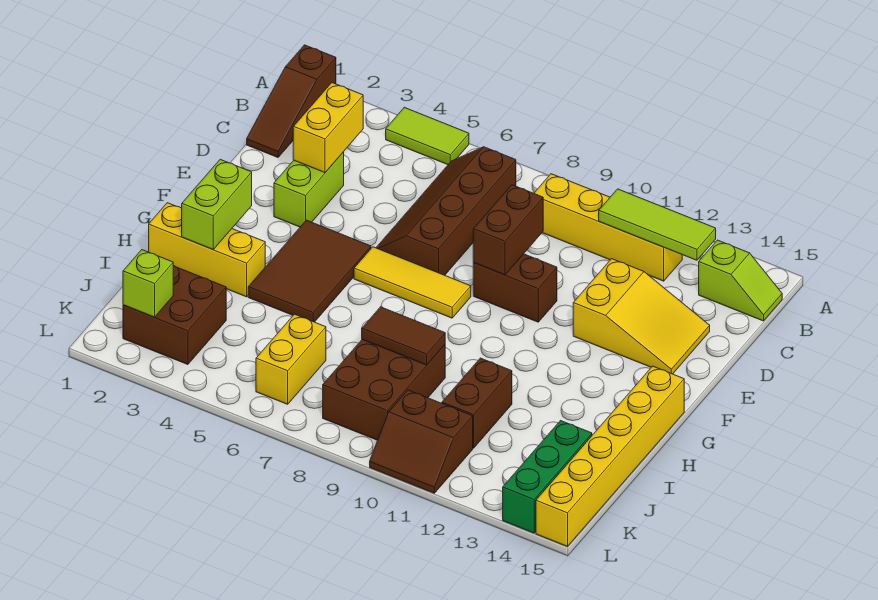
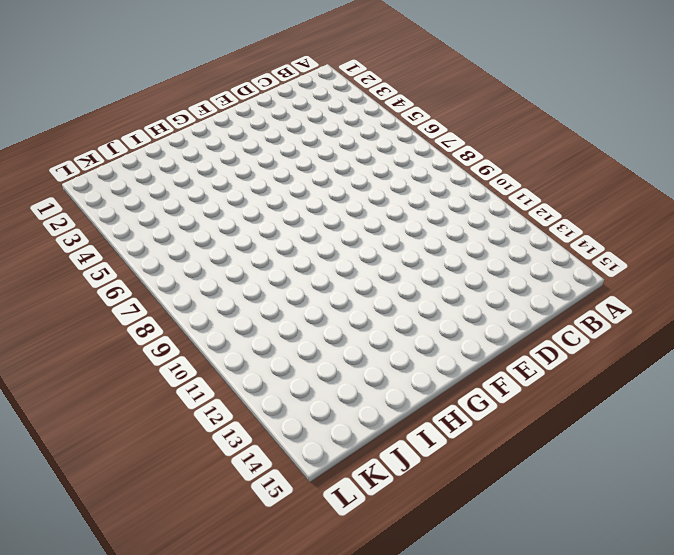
none -> brown slope A1:C1 level 1 top A
none -> lime tile A4:A5 level 1
none -> brown slope B6:E7 level 1 top 7

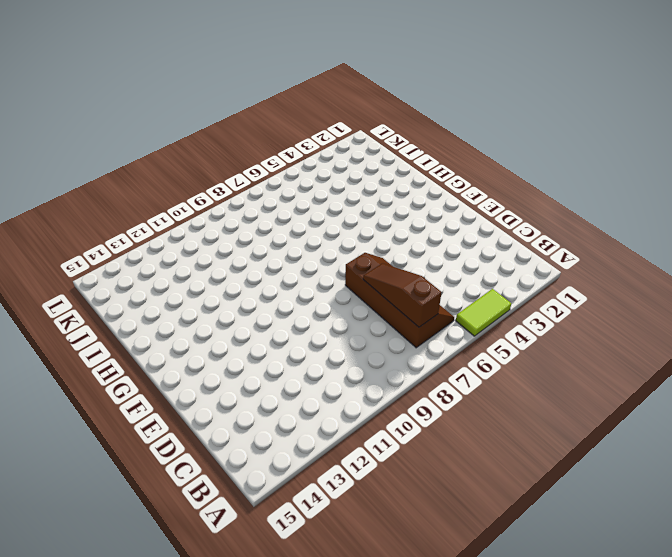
brown slope B7:D7 level 2 top B -> brown slope A1:C1 level 1 top A
none -> yellow brick B9:B12 level 1
none -> lime slope B14:B15 level 1 top 14
none -> lime brick D3:E3 level 1

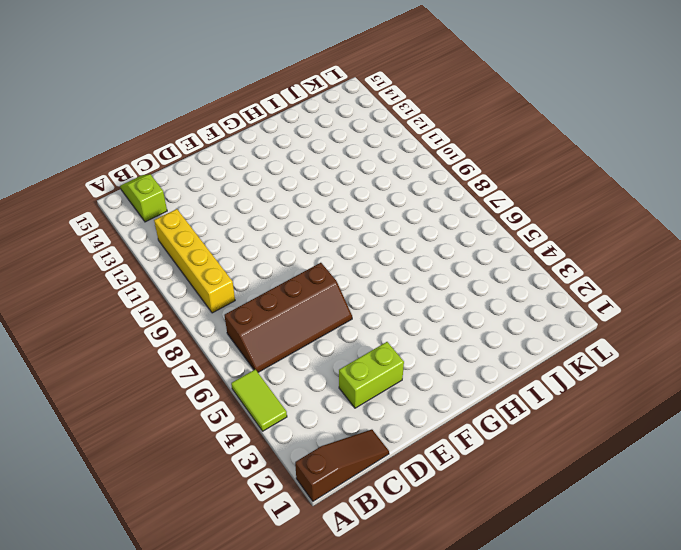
none -> yellow slope D12:E14 level 1 top 12
none -> brown brick E9:E10 level 1
none -> brown tile F4:H5 level 1

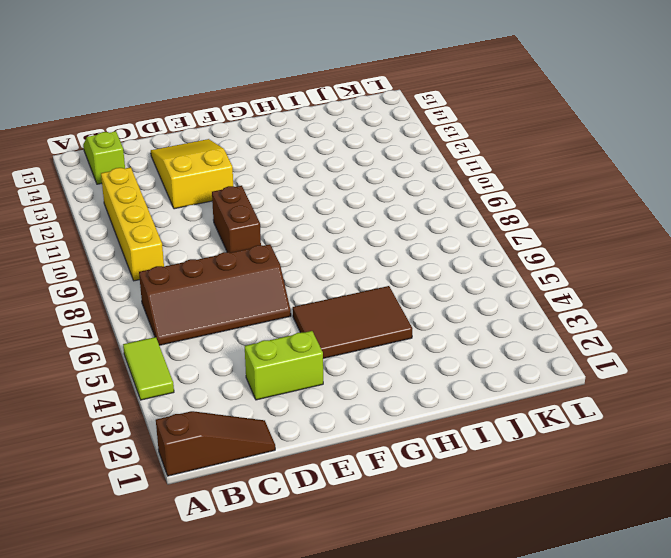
none -> yellow tile F6:F8 level 1
none -> yellow brick G15:L15 level 1
none -> yellow brick H1:H3 level 1

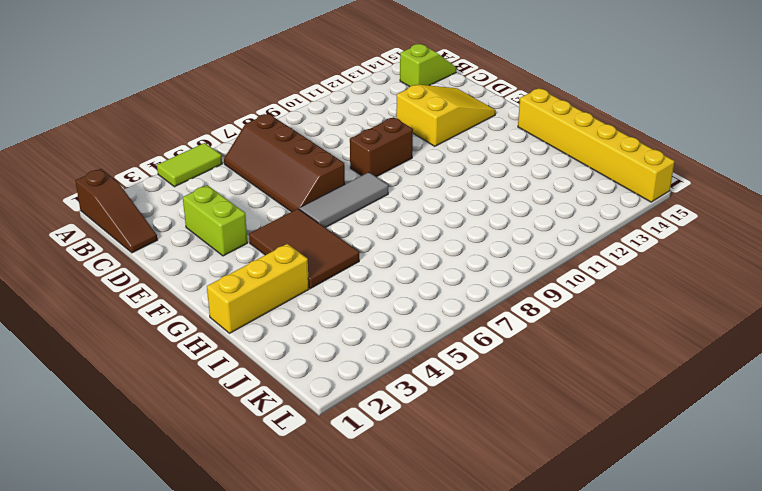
grey tile F6:F8 level 1 -> yellow tile F6:F8 level 1
none -> yellow brick B9:B12 level 1
none -> brown brick I8:K9 level 1
none -> brown brick I11:J11 level 1

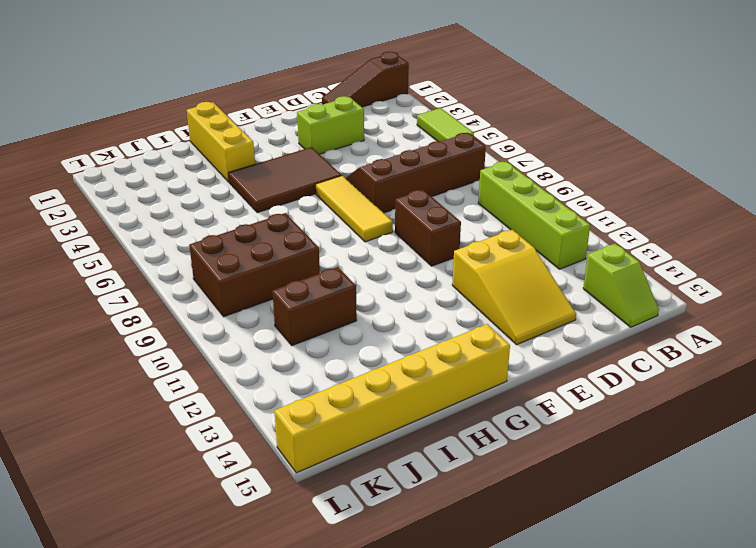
lime brick B9:B12 level 1 -> yellow brick B9:B12 level 1
none -> brown brick J2:K3 level 1
none -> yellow brick J6:K6 level 1
none -> green brick J14:L14 level 1

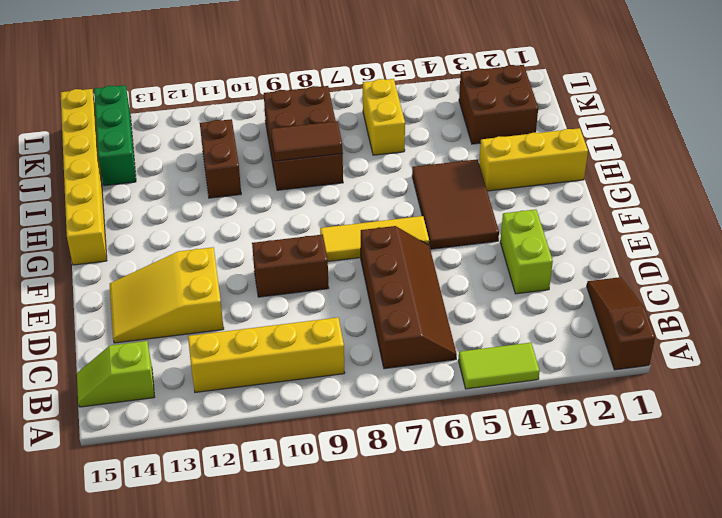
none -> brown slope K10:L11 level 1 top K
none -> lime tile B11:B13 level 2
none -> yellow brick C3:D3 level 2

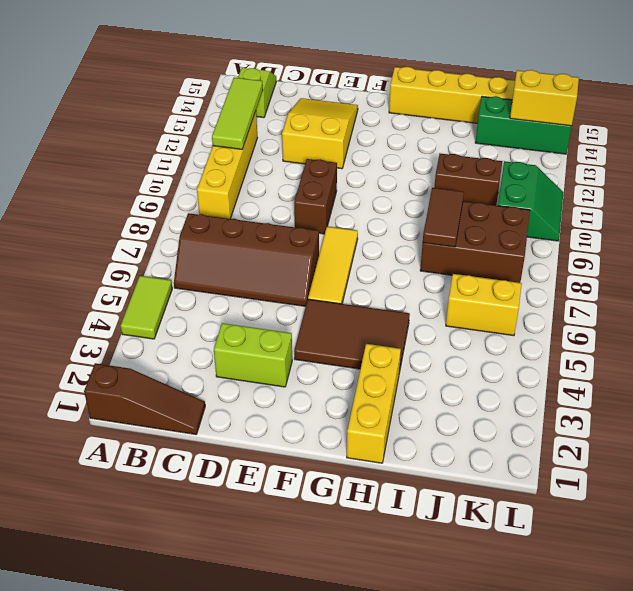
green slope K10:L11 level 1 top K -> brown slope K10:L11 level 1 top K
yellow brick K14:L14 level 2 -> yellow brick C3:D3 level 2
none -> brown brick J2:K3 level 1
none -> brown brick D9:E9 level 2
none -> lime brick G2:H2 level 2

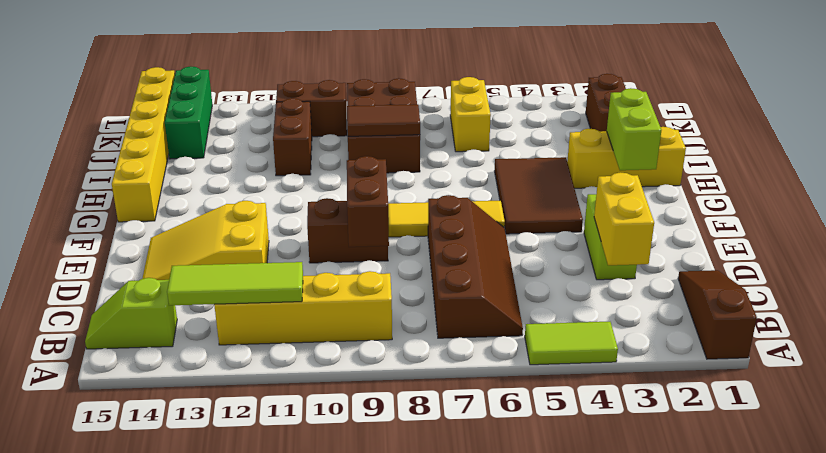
brown brick J2:K2 level 1 -> brown brick J2:K3 level 1
none -> lime brick K2 level 2

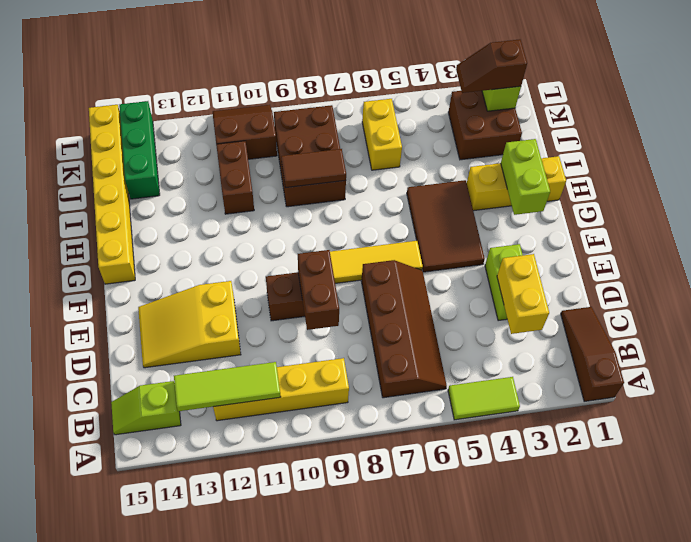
brown slope K2:K3 level 3 top 2 -> none

